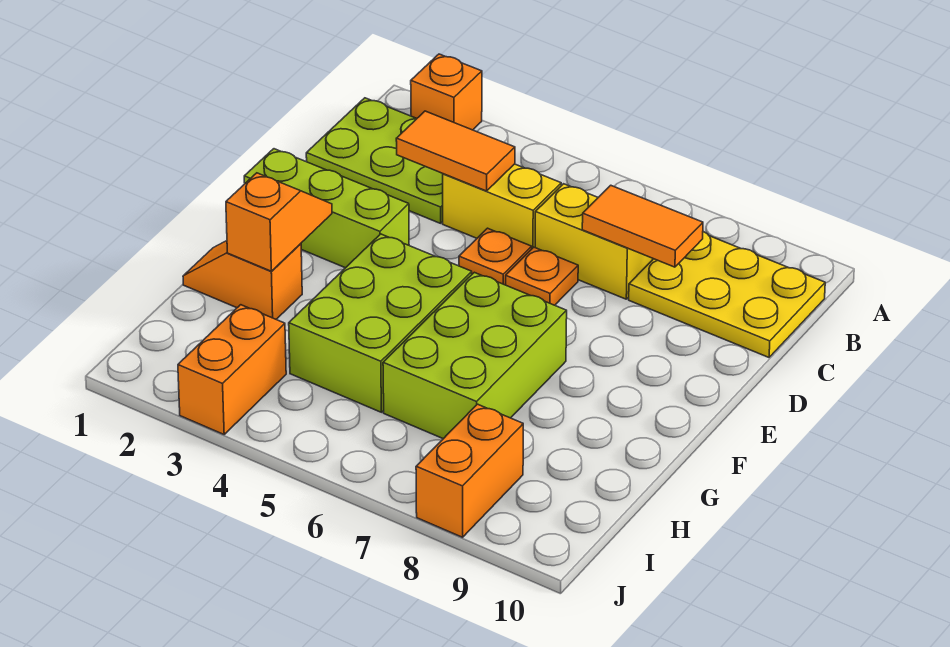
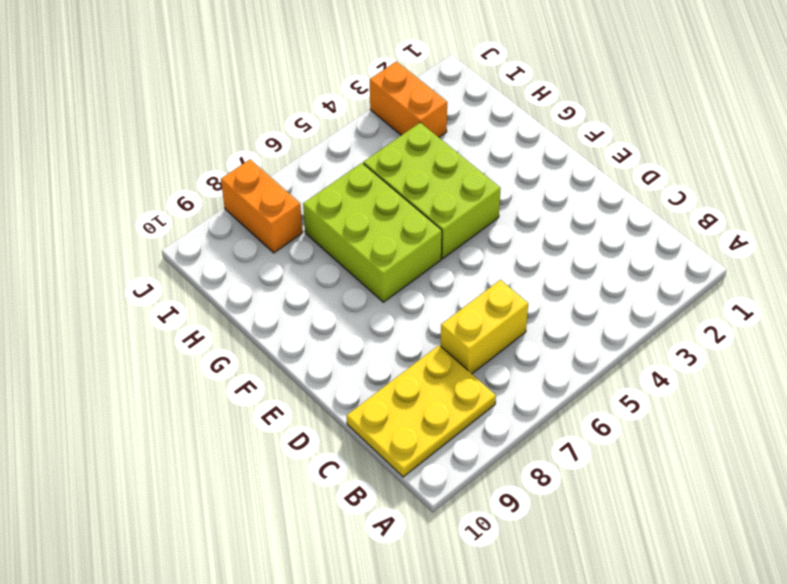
none -> orange brick A2 level 1
none -> lime plate B1:C3 level 1
none -> yellow brick C4:C5 level 1

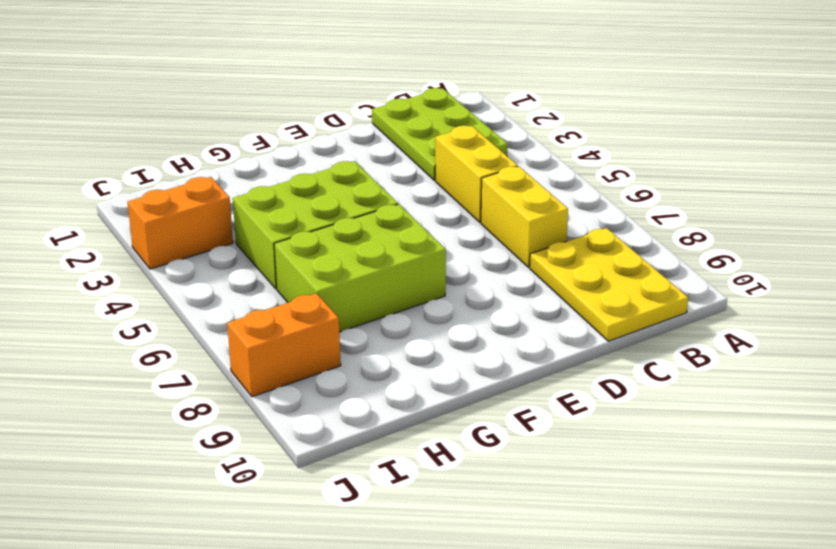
none -> orange brick A2 level 1
none -> orange plate D5 level 1
none -> orange plate D6 level 1

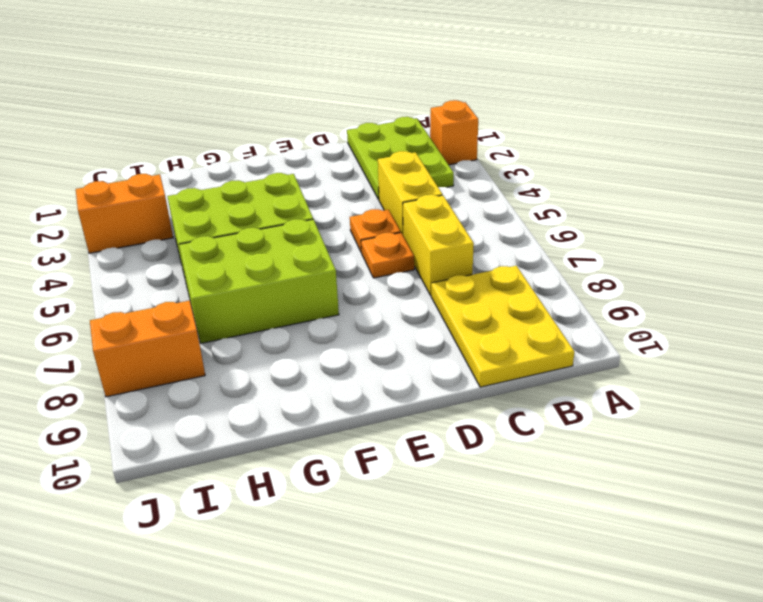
none -> lime brick E1:E3 level 1
none -> orange slope G1:G2 level 1 top 2
none -> orange tile C3:C4 level 2

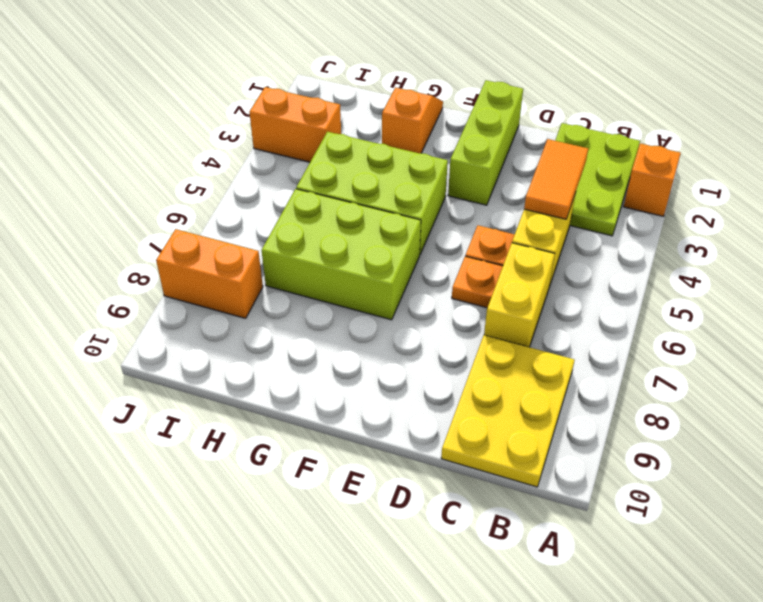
none -> orange tile C7:C8 level 2
none -> orange slope F2:G2 level 2 top G

